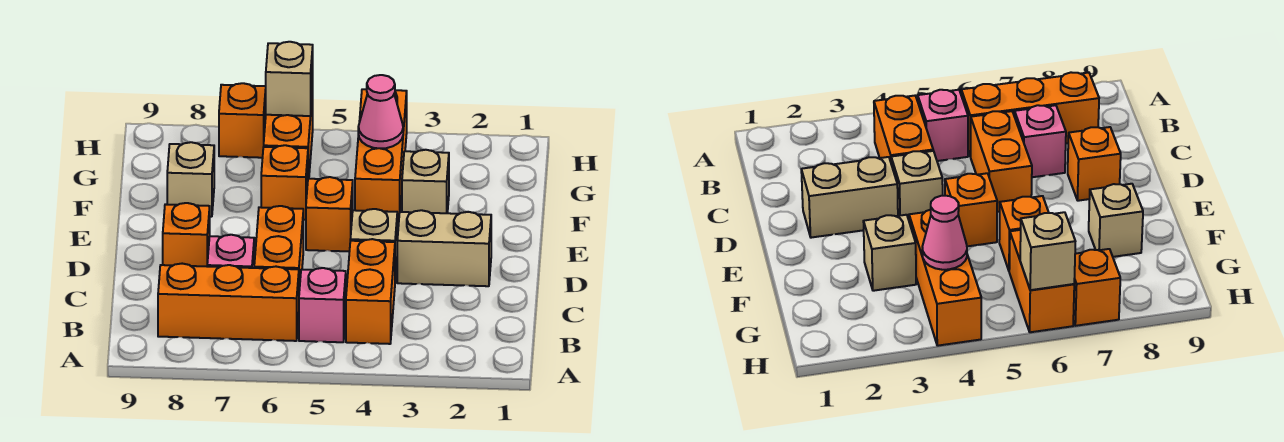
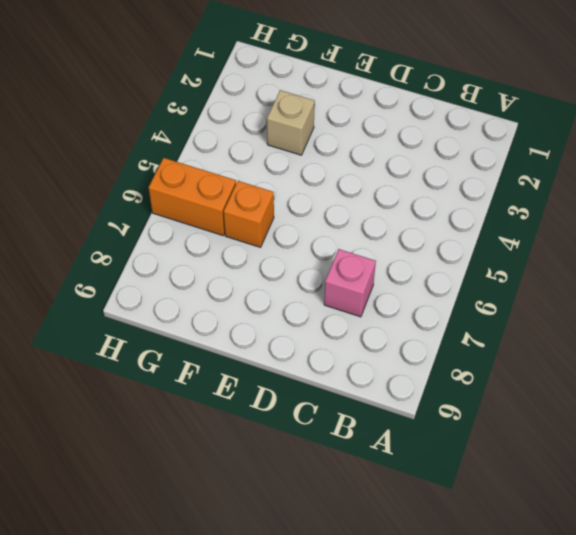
none -> orange brick B4:C4 level 1
none -> pink brick B5 level 1
none -> orange brick B6:B8 level 1

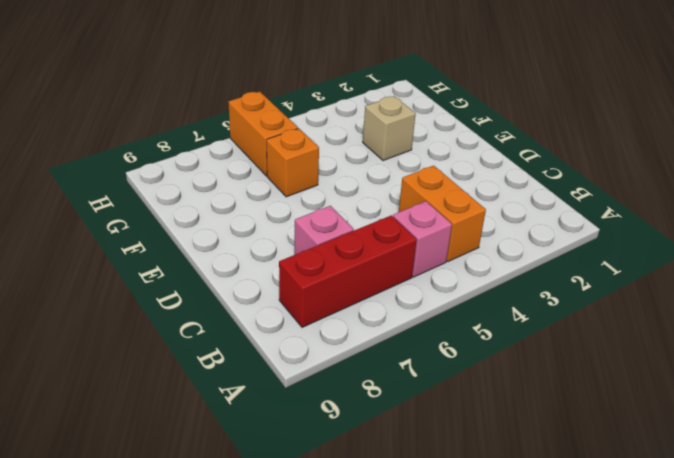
red brick B6:B8 level 1 -> orange brick B6:B8 level 1
none -> orange brick C6:D6 level 1
none -> tan brick D2:D3 level 1
none -> tan brick D4 level 1

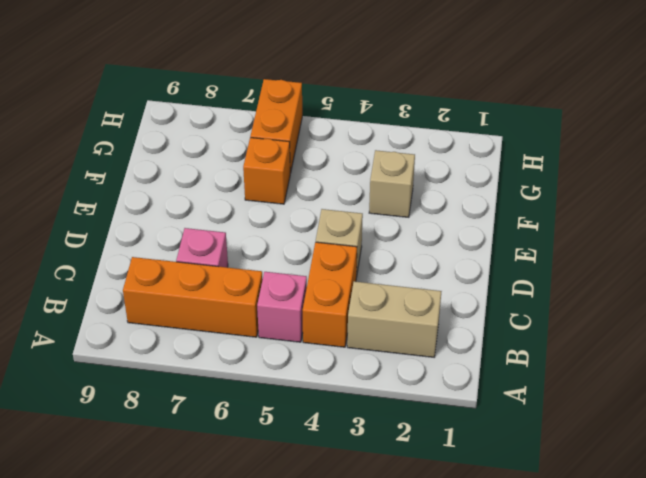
tan brick B2:B3 level 1 -> tan brick D2:D3 level 1
none -> orange brick C6:D6 level 1
none -> orange brick D8 level 1
none -> orange brick E5 level 1

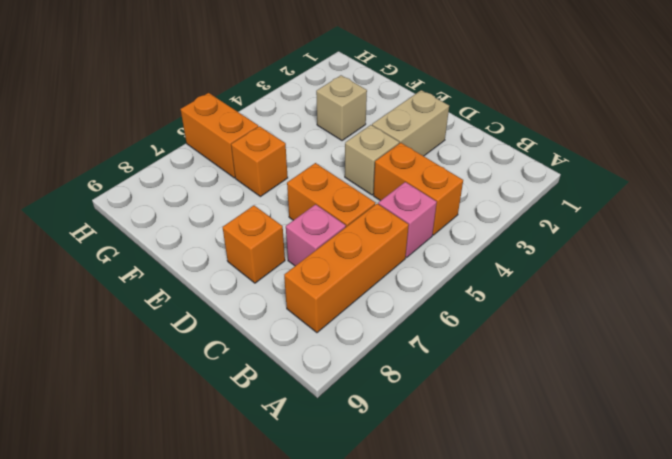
none -> orange brick E5 level 1
none -> orange brick F4:H4 level 1
none -> tan brick F8 level 1

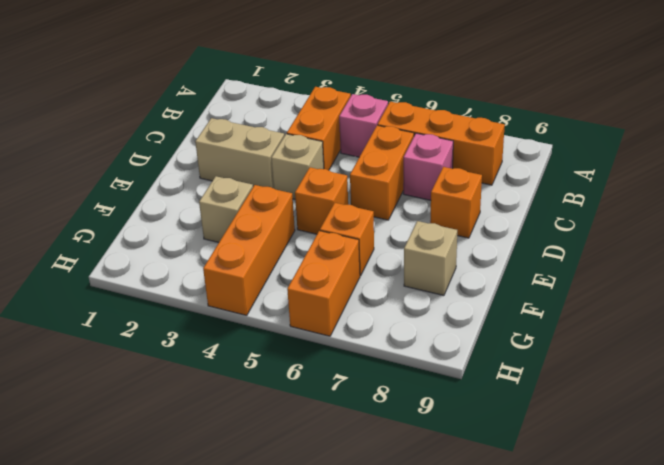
none -> orange brick H7 level 1
none -> pink cone G4 level 2
none -> tan brick H6 level 2

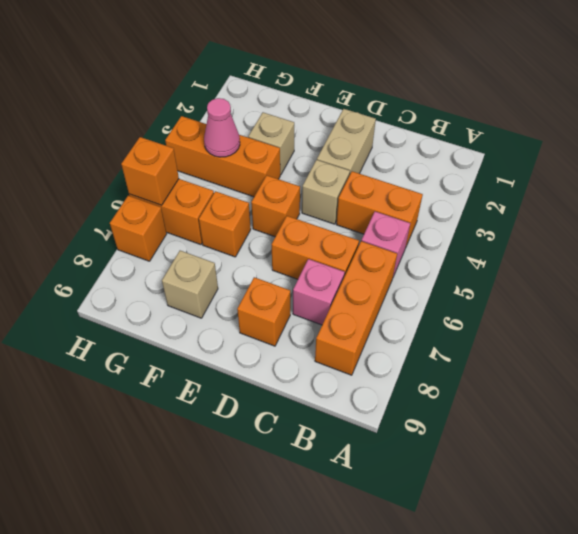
orange brick H6 level 2 -> tan brick H6 level 2

